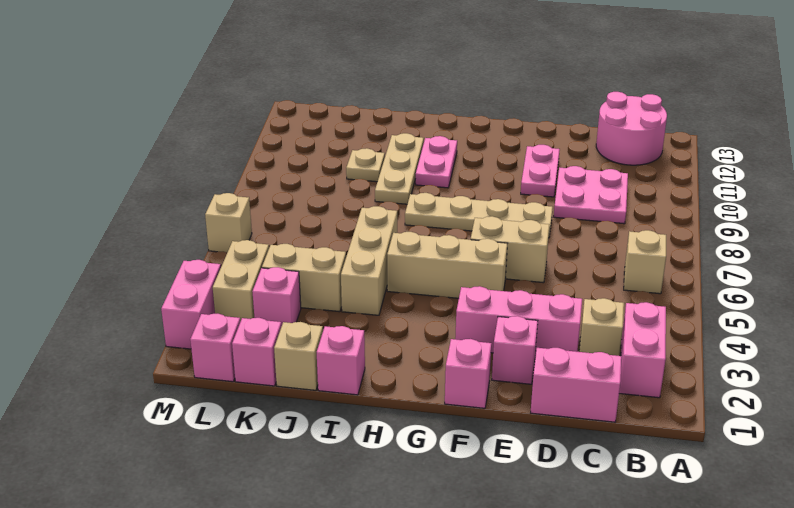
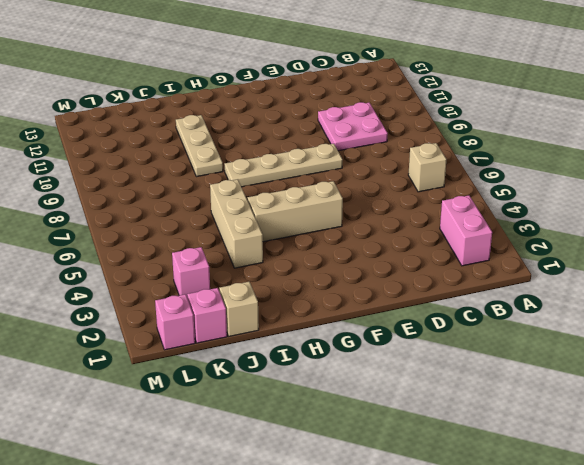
none -> pink round brick B12:C13 level 1
none -> pink brick C1:D1 level 1
none -> tan brick C3 level 1

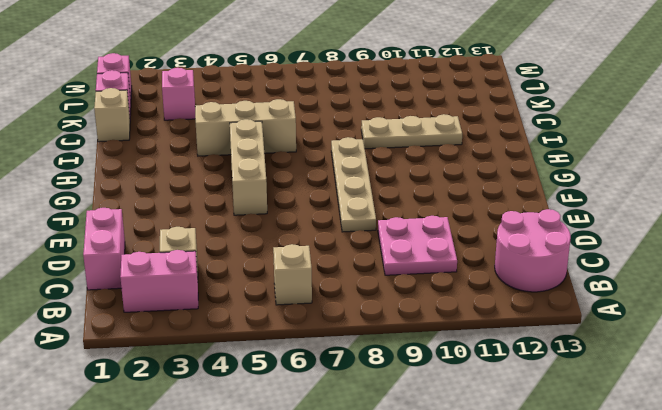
none -> pink brick D3:F3 level 1
none -> pink brick E2 level 1
none -> tan brick E6:F6 level 1

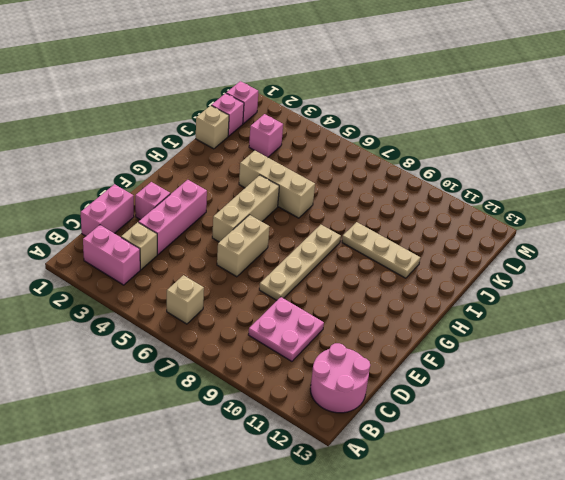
none -> pink plate E10:E11 level 1
none -> pink brick F1 level 1
none -> pink plate H10:H11 level 1

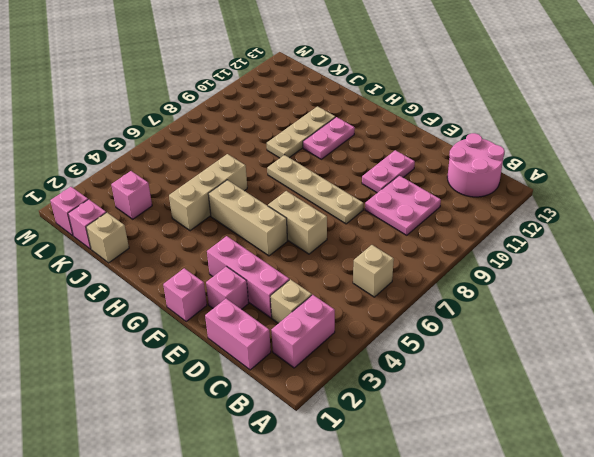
none -> pink brick I1 level 1
none -> tan brick J4:K4 level 1
none -> tan plate J10 level 1

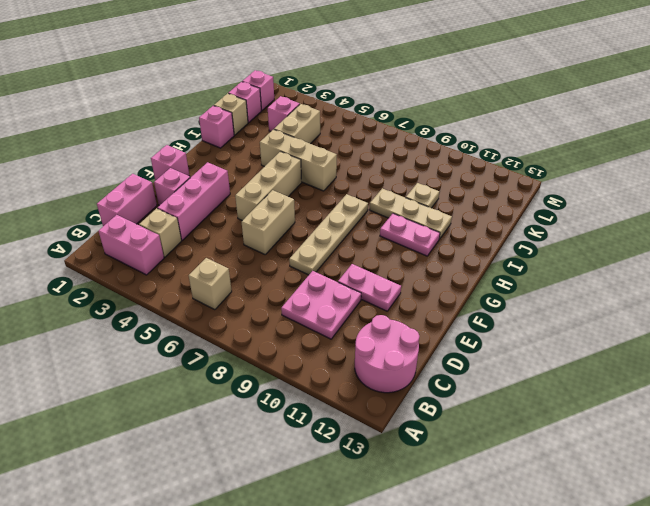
none -> tan brick L3:L4 level 1
none -> pink brick M2:M3 level 1
none -> tan brick M6 level 1

